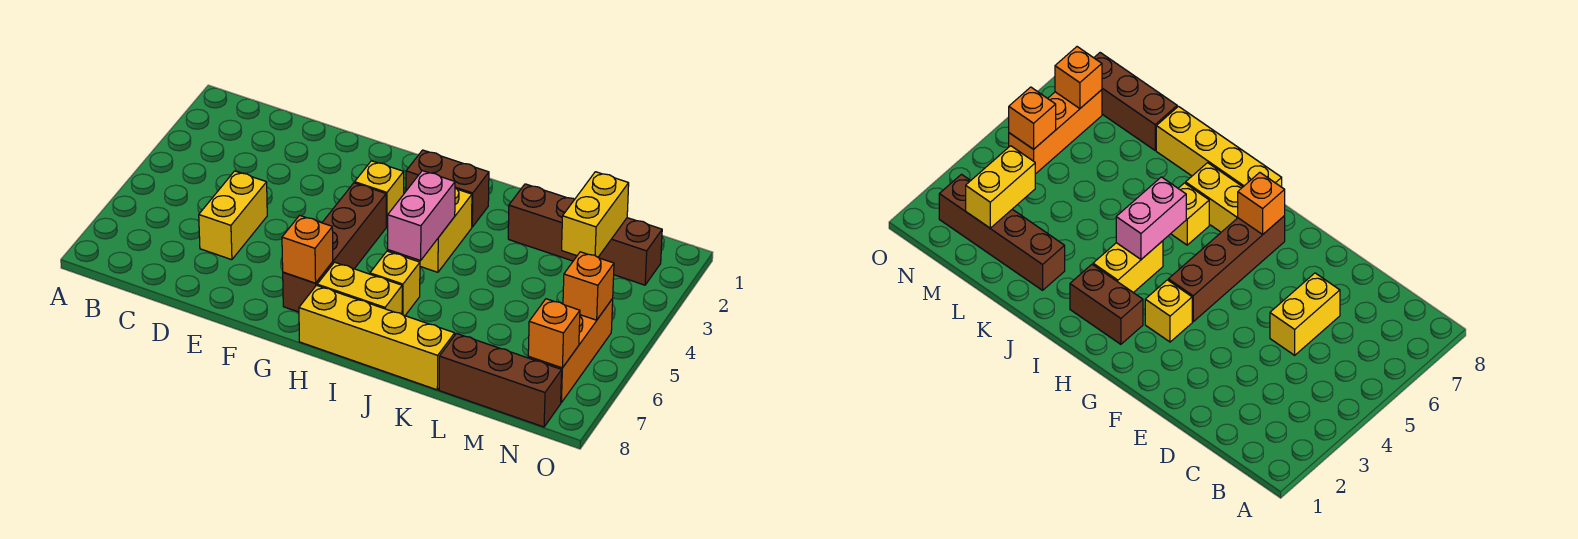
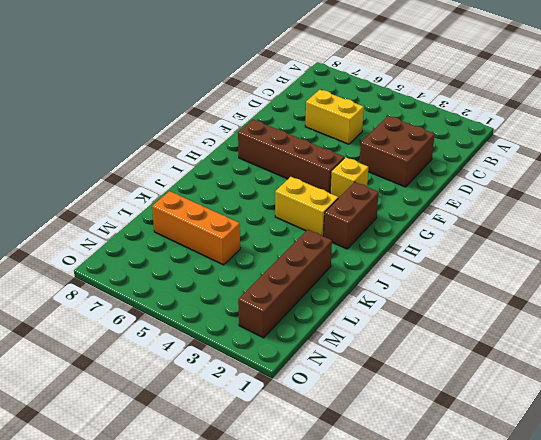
brown brick D2:E3 level 1 -> none
orange brick L5:L7 level 1 -> orange brick N5:N7 level 1
none -> yellow brick H7:I7 level 1
none -> yellow brick H8:K8 level 1
none -> yellow brick I6 level 1

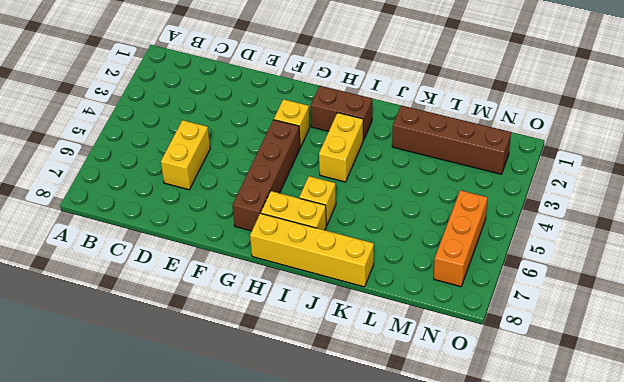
none -> brown brick L8:N8 level 1
none -> orange brick G7 level 2
none -> pink brick I4:I5 level 2

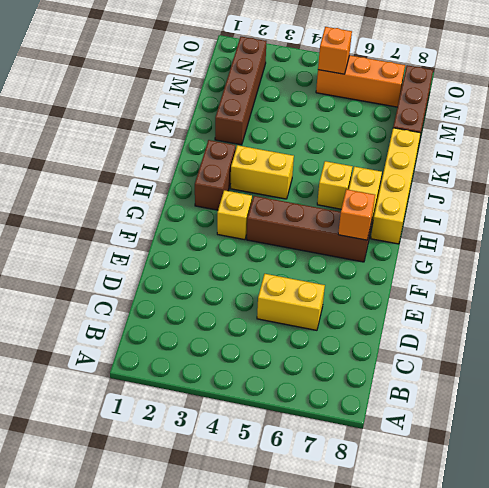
none -> pink brick I4:I5 level 2
none -> yellow brick M2:M3 level 2
none -> orange brick N7 level 2

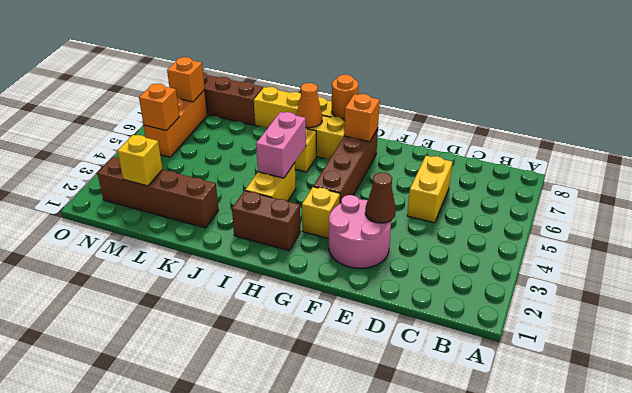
pink round brick E2:F3 level 1 -> none
brown cone E3 level 2 -> none
orange round brick H8 level 2 -> none
orange cone I7 level 2 -> none
yellow brick M2 level 2 -> yellow brick M2:M3 level 2

